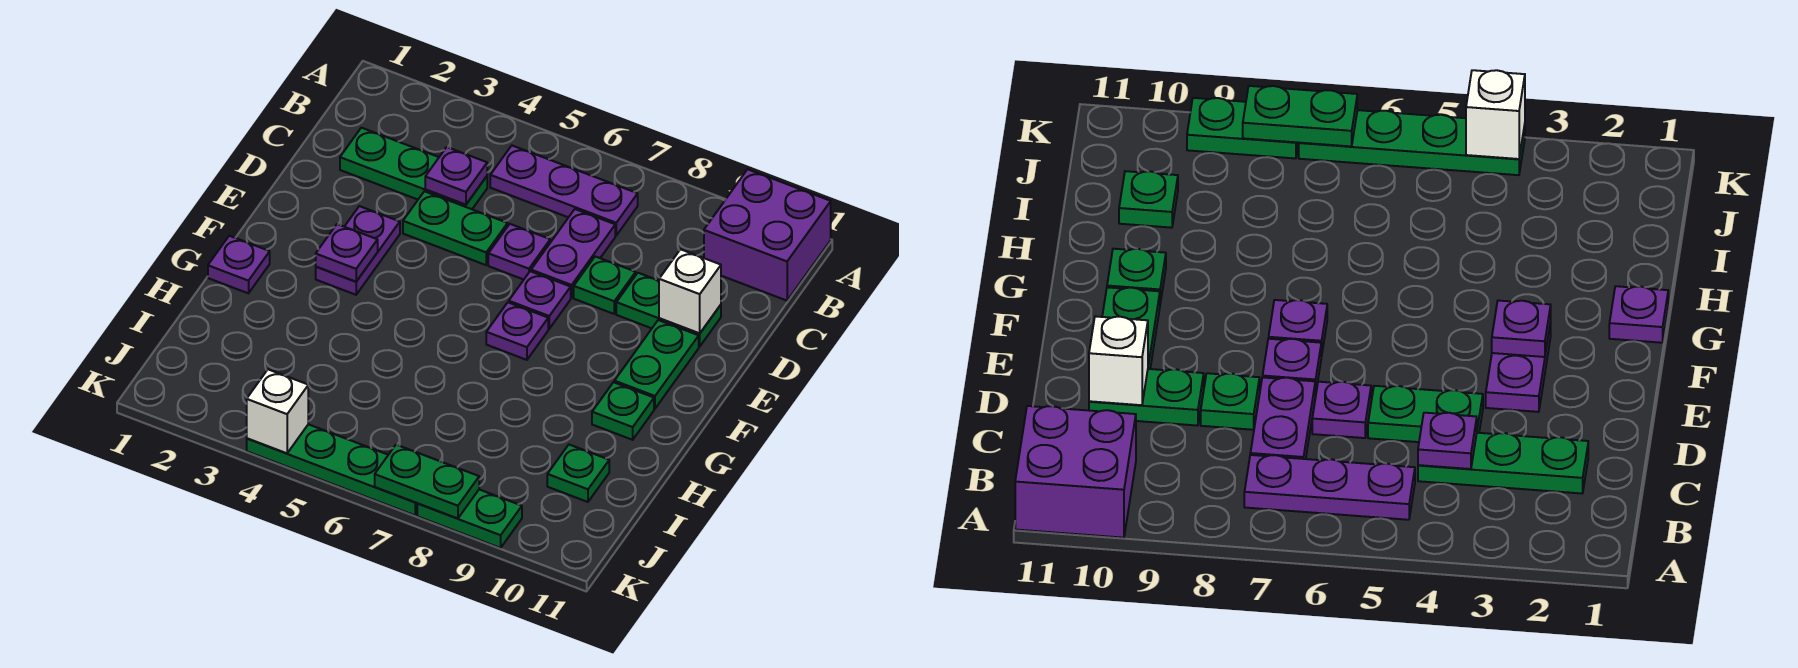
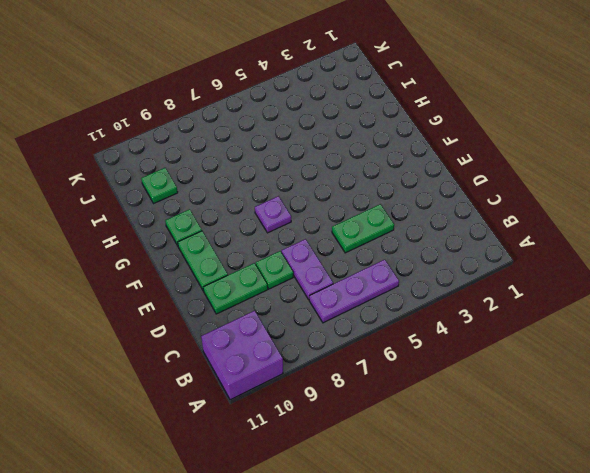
none -> green plate C2:C4 level 1
none -> purple plate D6 level 1
none -> purple plate E3:F3 level 1

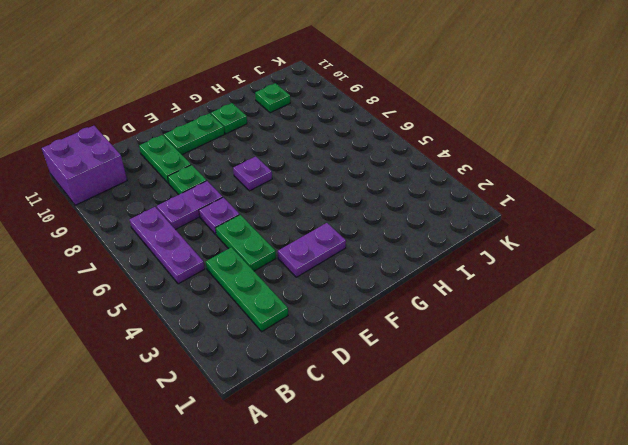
none -> purple plate E7 level 1
none -> purple plate G1 level 1
none -> green plate K4:K7 level 1

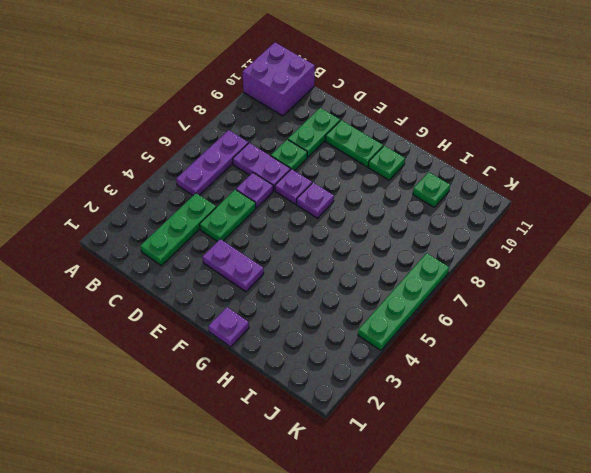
none -> green plate K8:K9 level 1
none -> purple plate C4 level 2
none -> white brick D10 level 2

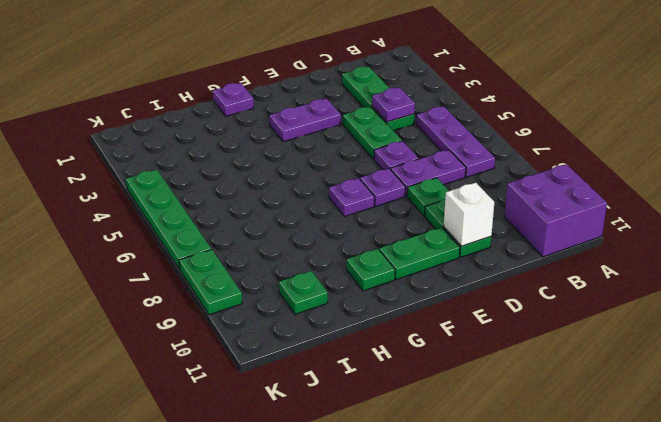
none -> purple plate F3 level 2
none -> white brick K4 level 2
none -> green plate K7:K8 level 2

